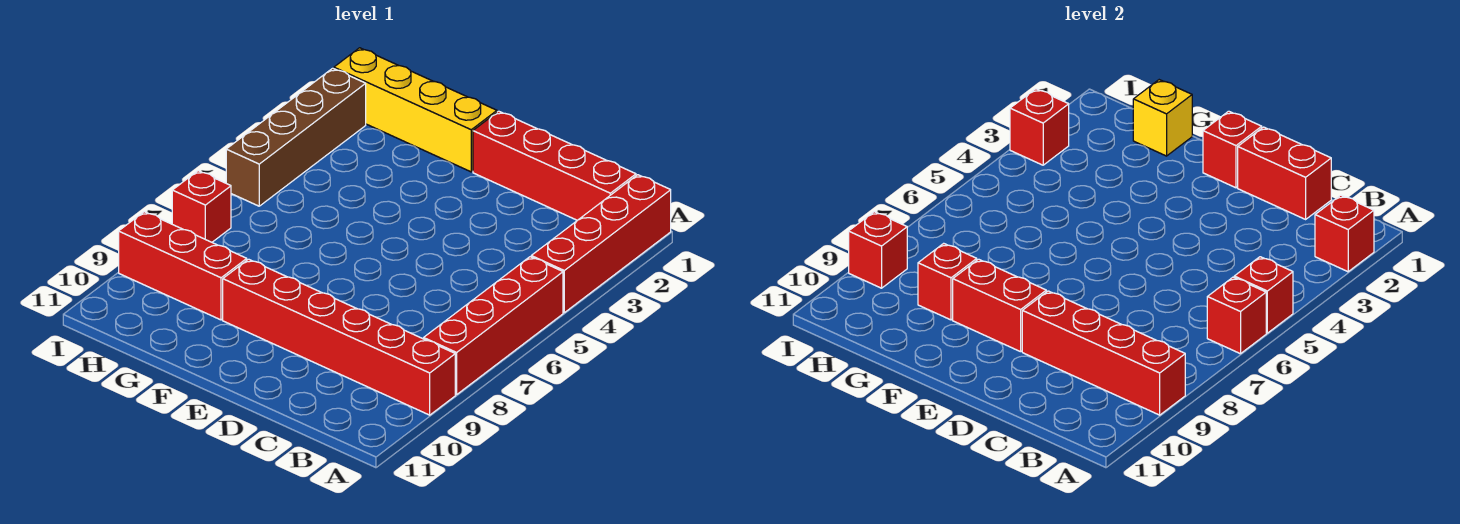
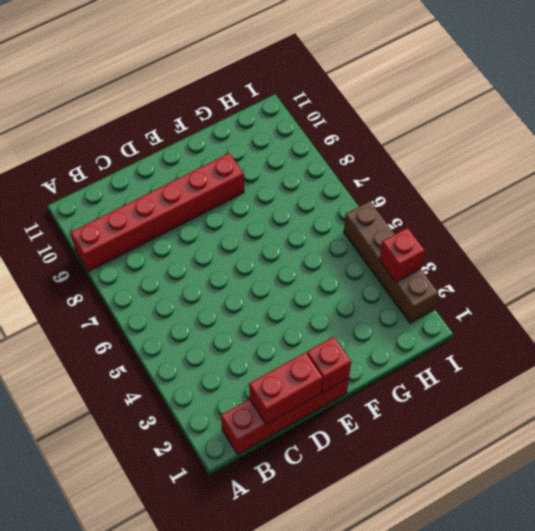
none -> red brick A1:A4 level 1
none -> red brick A5:A8 level 1
none -> yellow brick F1:I1 level 1

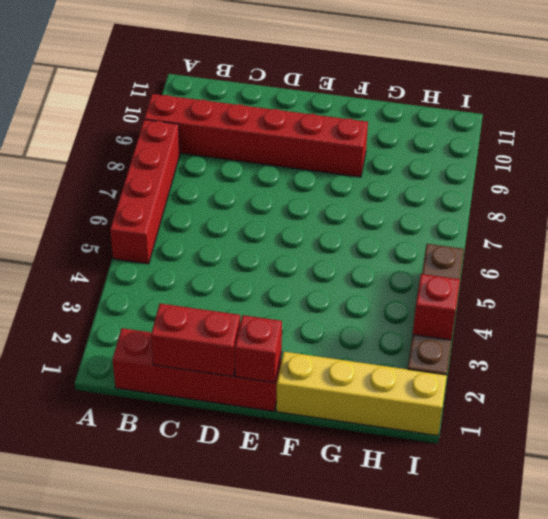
none -> red brick A1:A4 level 1
none -> red brick G9:I9 level 1
none -> red brick I7 level 1

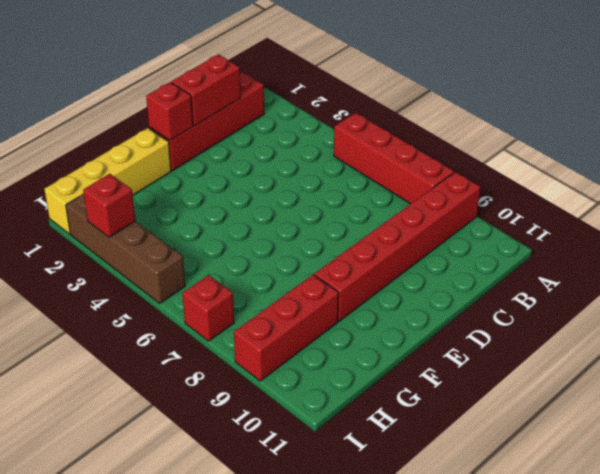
none -> red brick A1:A4 level 1
none -> red brick A2 level 2
none -> red brick A5 level 2

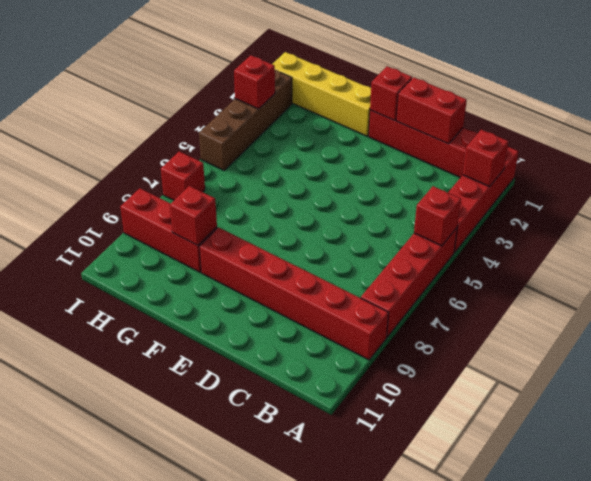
none -> red brick A6 level 2
none -> red brick A9:D9 level 2
none -> red brick E9:F9 level 2

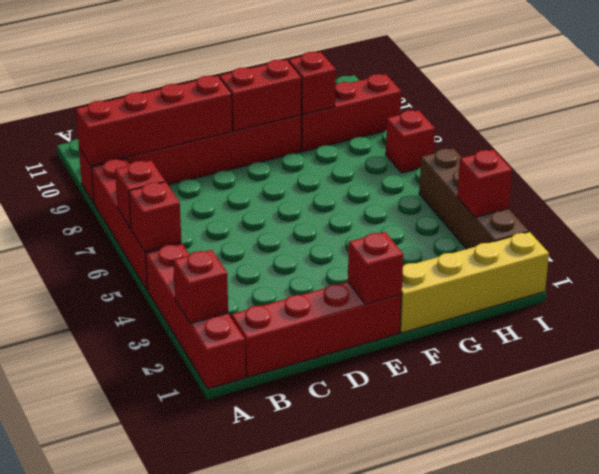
none -> red brick C1:D1 level 2
none -> yellow brick G1 level 2
none -> red brick I9 level 2

